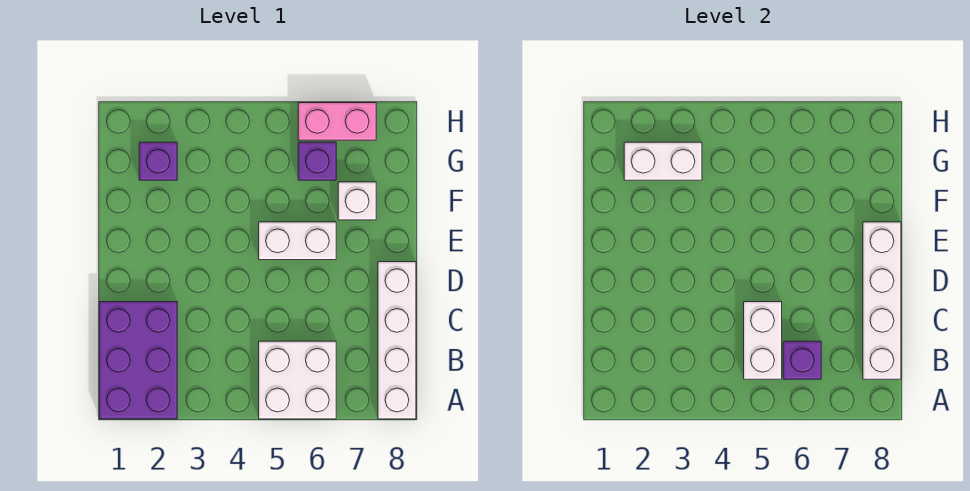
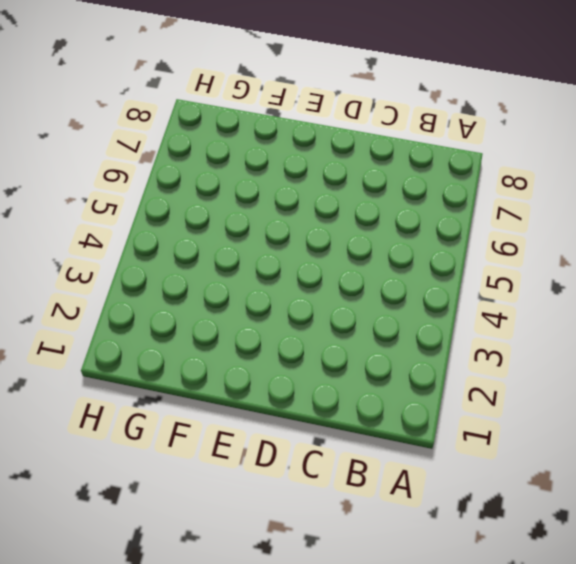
none -> purple brick A1:C2 level 1
none -> white brick A5:B6 level 1
none -> white brick A8:D8 level 1

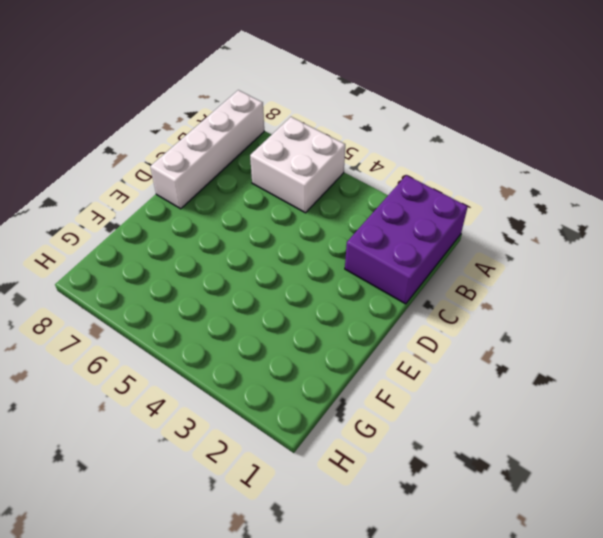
none -> white brick E5:E6 level 1
none -> white brick F7 level 1
none -> purple brick G2 level 1

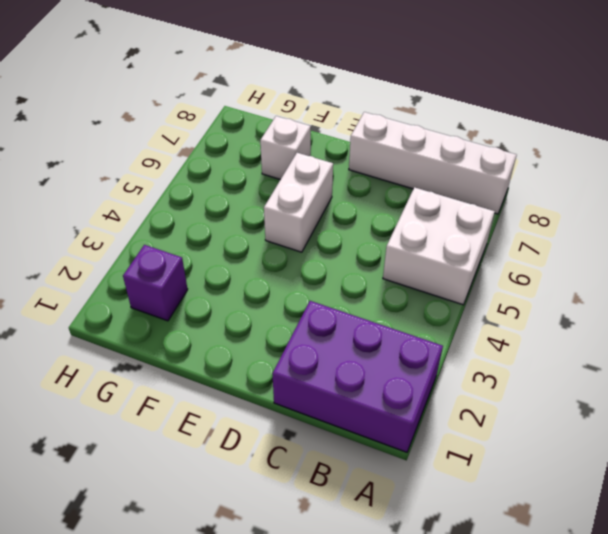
none -> purple brick G6 level 1
none -> pink brick H6:H7 level 1
none -> white brick B5:C5 level 2

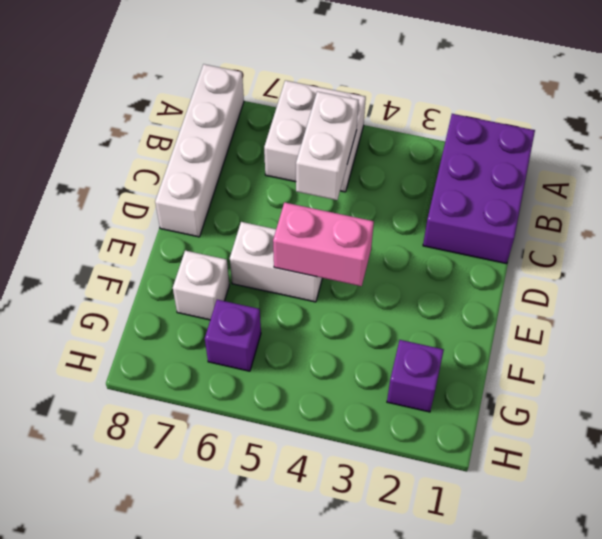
pink brick E4:E5 level 2 -> pink brick H6:H7 level 1
none -> purple brick B6 level 2
none -> white brick B8:E8 level 2
none -> white brick G2:G3 level 2

